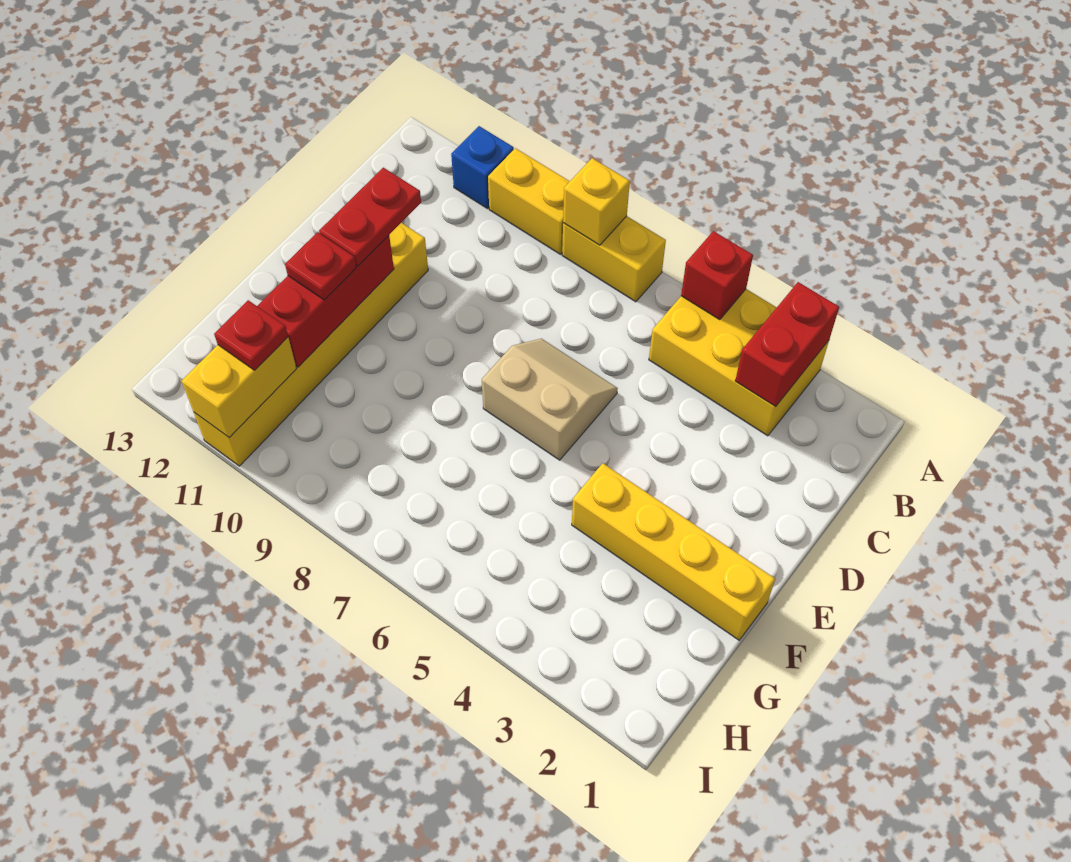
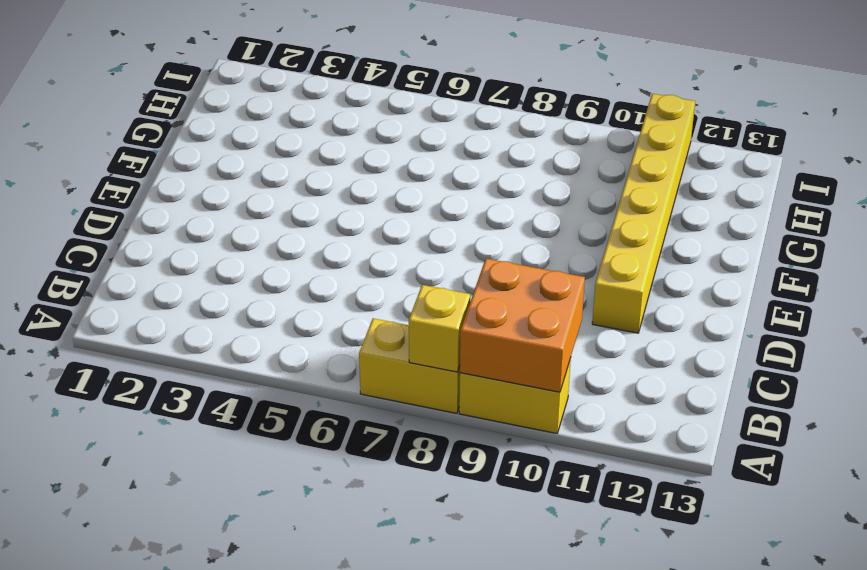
orange brick A9:B10 level 2 -> none
none -> yellow brick A3:B5 level 1
none -> blue brick A11 level 1
none -> tan slope D6:E7 level 1 top E

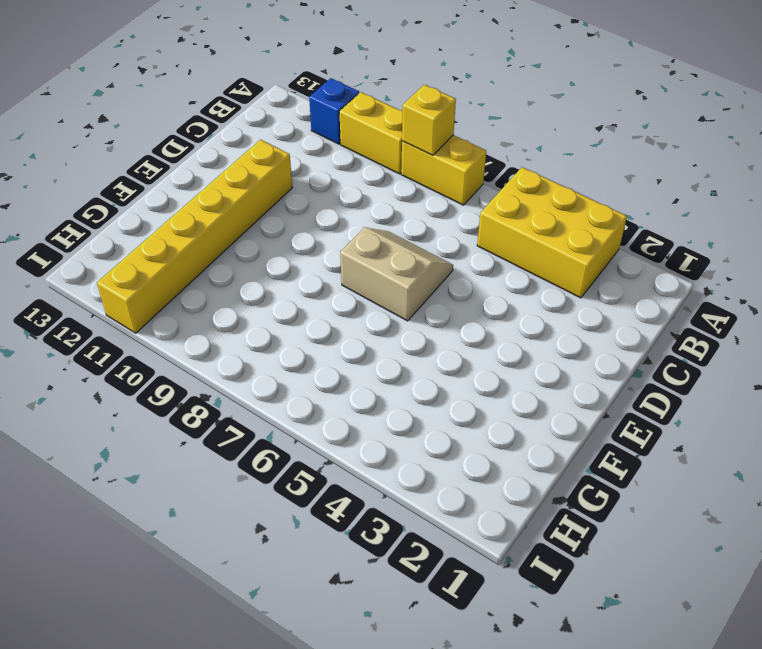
none -> yellow brick F1:F4 level 1
none -> red brick A3:B3 level 2
none -> red brick A5 level 2

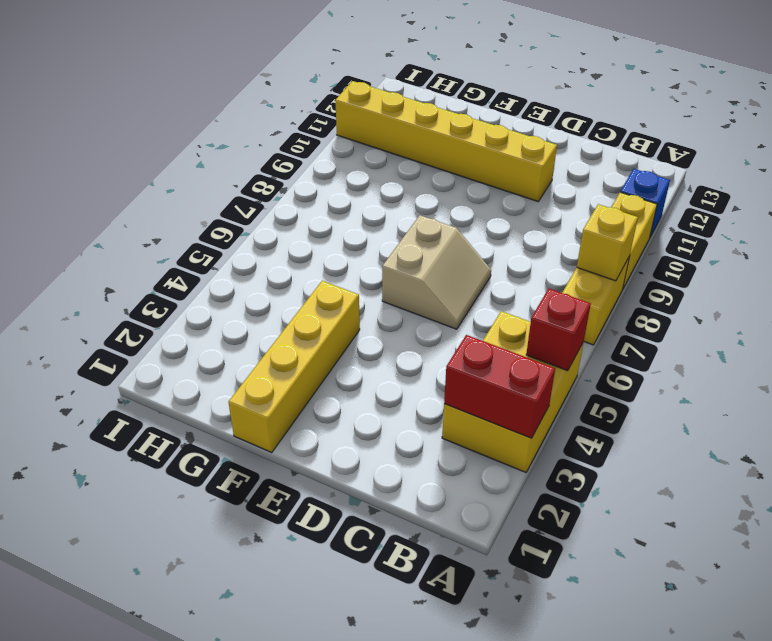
none -> red brick E11:G11 level 2
none -> yellow brick H11:I11 level 2
none -> red plate D11:E11 level 3

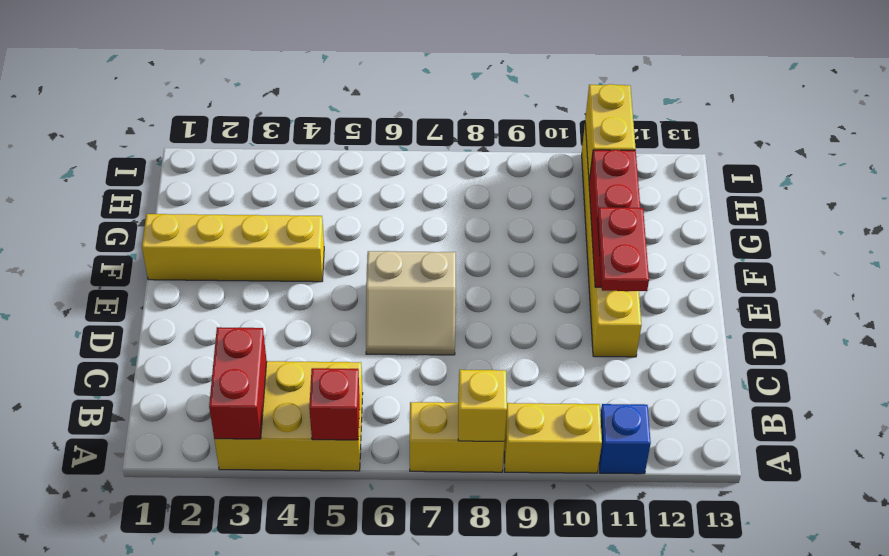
none -> red plate F11 level 3
none -> red plate H11 level 3

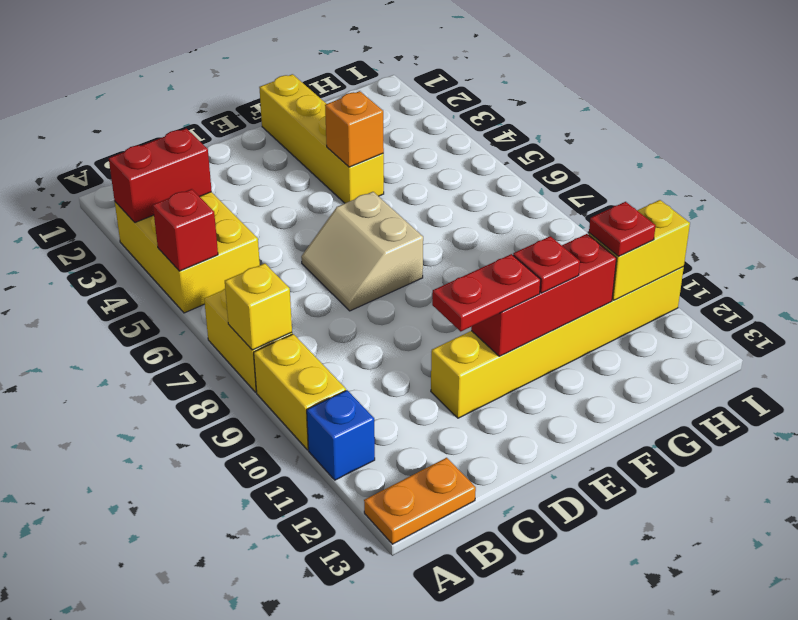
orange plate A13:B13 level 1 -> none
orange brick F4 level 2 -> none

